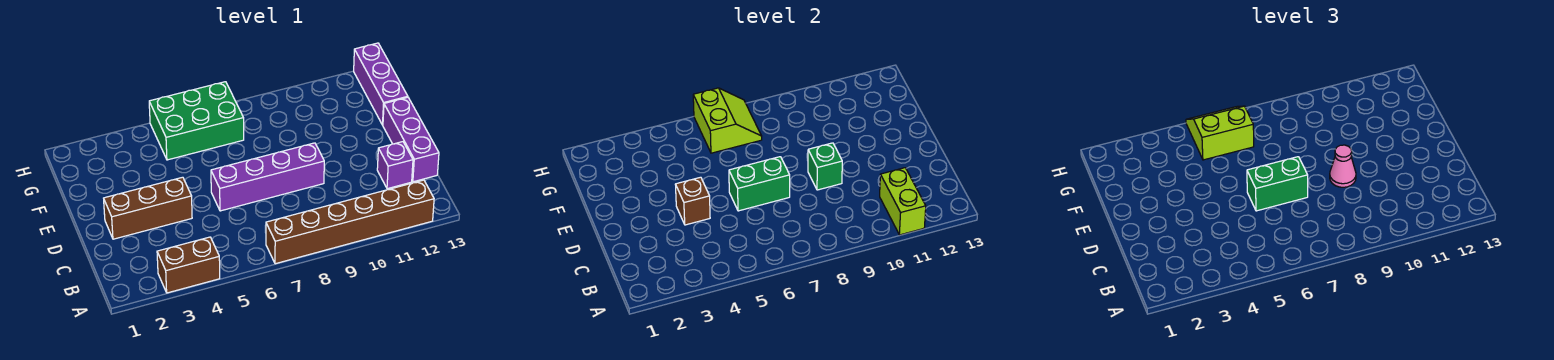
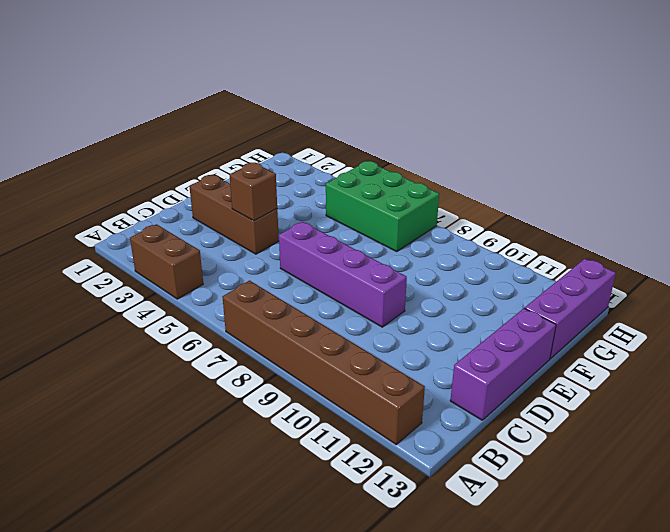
none -> purple brick C12 level 1
none -> lime brick A11:B11 level 2
none -> green brick D6:D7 level 2

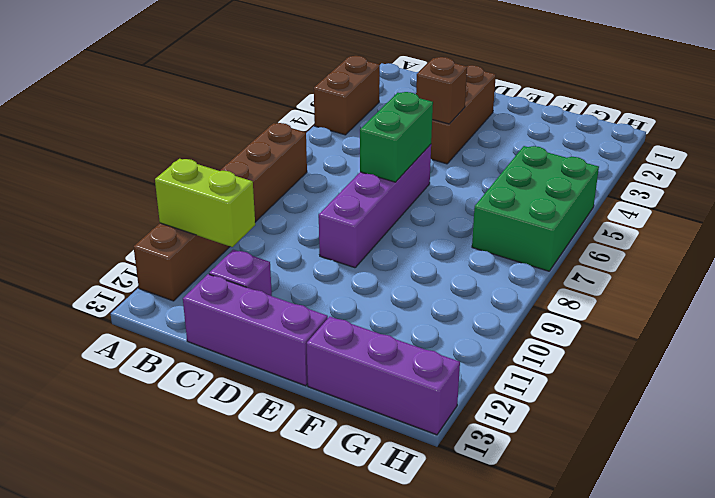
none -> green brick D9 level 2
none -> lime slope G6:H7 level 2 top 6
none -> green brick D6:D7 level 3

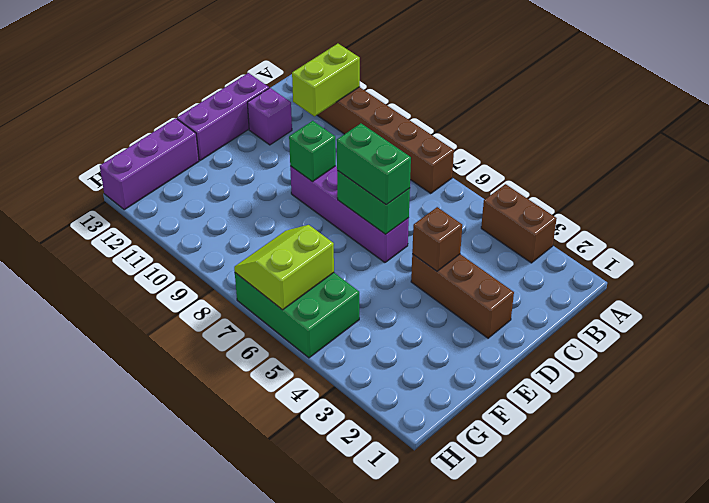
none -> pink cone D9 level 3
none -> lime slope G5:H6 level 3 top G

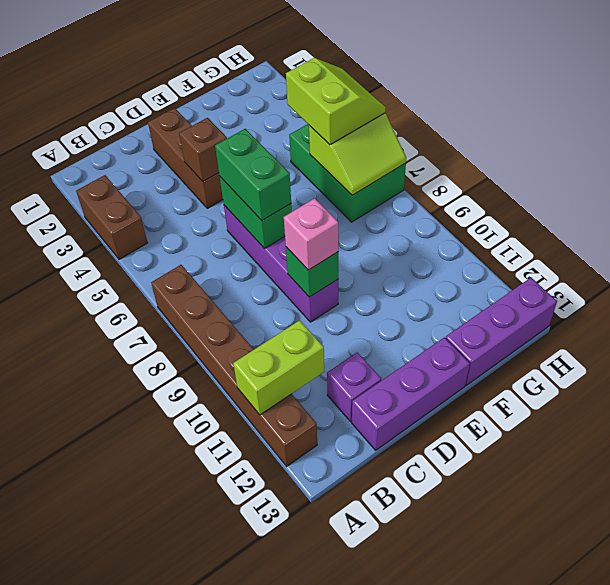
pink brick D9 level 3 -> pink cone D9 level 3

